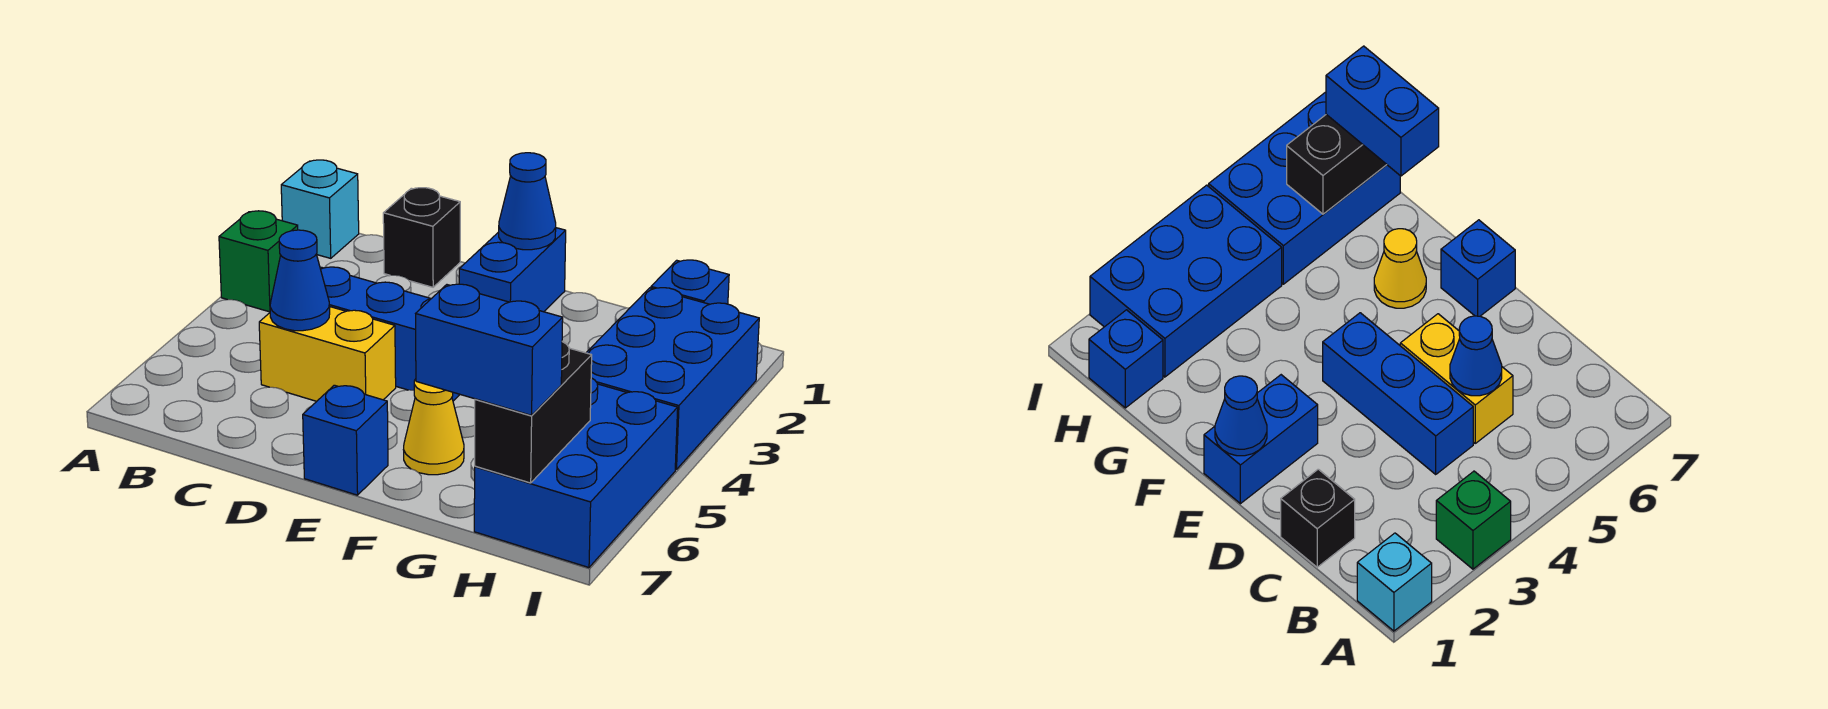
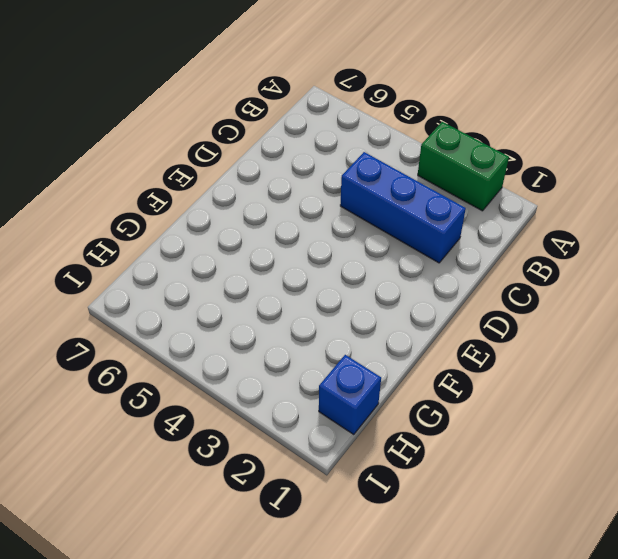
green brick A2:A3 level 1 -> green brick A3 level 1
blue brick C2:C4 level 1 -> blue brick C4:E4 level 1
none -> cyan brick A1 level 1
none -> black brick C1 level 1
none -> yellow brick C5:D5 level 1

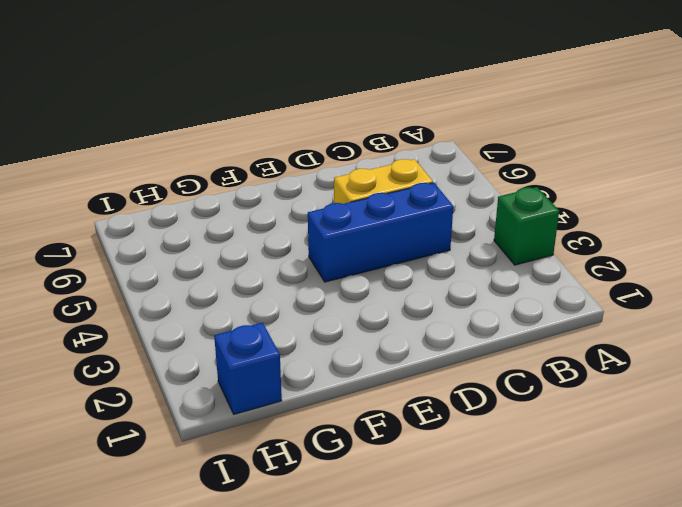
none -> cyan brick A1 level 1
none -> black brick C1 level 1
none -> blue brick E1:E2 level 1

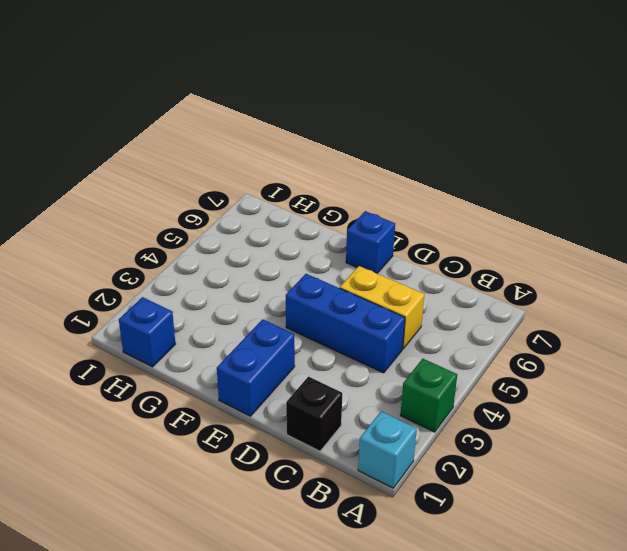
none -> yellow cone F6 level 1
none -> blue brick H2:I4 level 1
none -> blue brick H5:I7 level 1

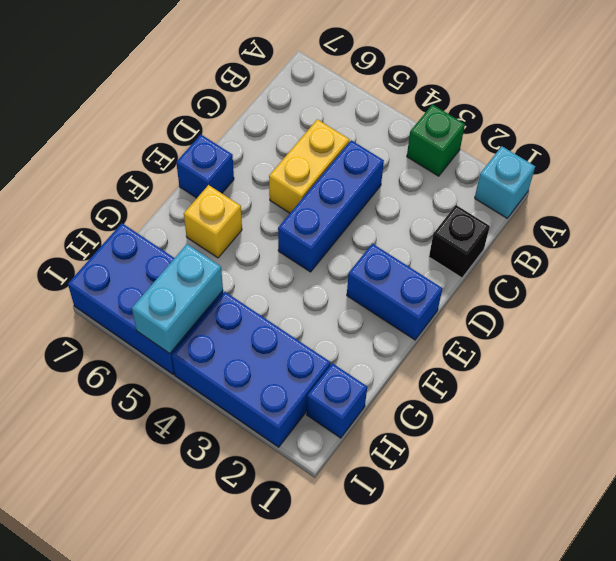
yellow brick F6 level 1 -> yellow cone F6 level 1
cyan brick H5:I5 level 2 -> none
none -> blue cone C5 level 2
none -> blue cone E1 level 2
none -> black brick H6:H7 level 2

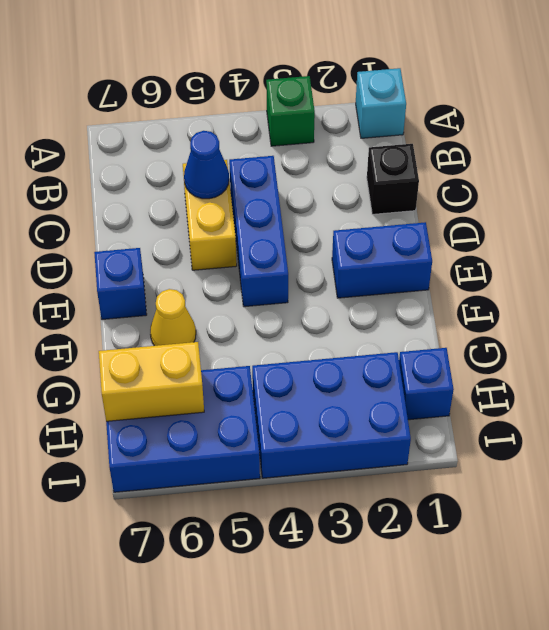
yellow brick H6:H7 level 2 -> black brick H6:H7 level 2
none -> blue cone E1 level 2
none -> blue brick G7:H7 level 3

